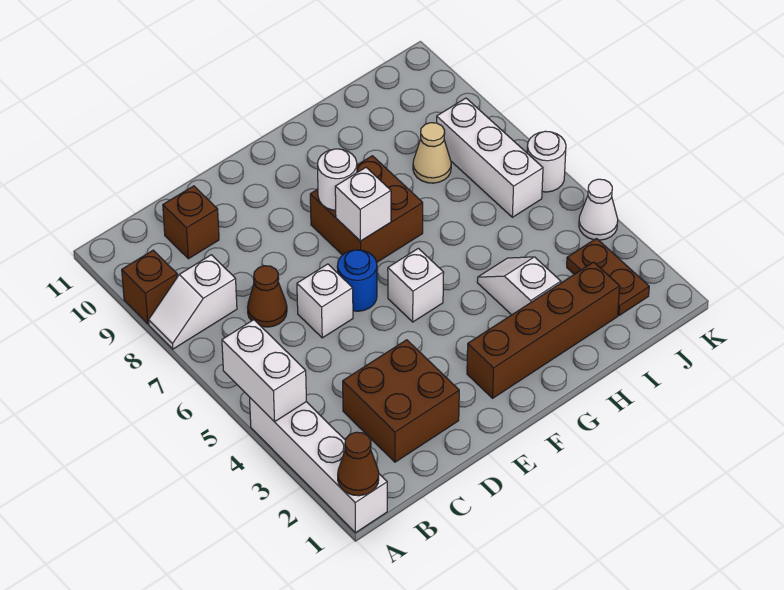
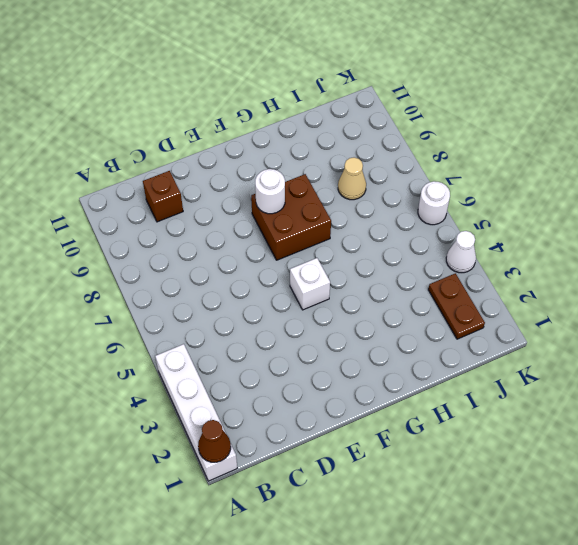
none -> white slope A8:B8 level 1 top B
none -> brown brick A9 level 1
none -> brown brick C2:D3 level 1

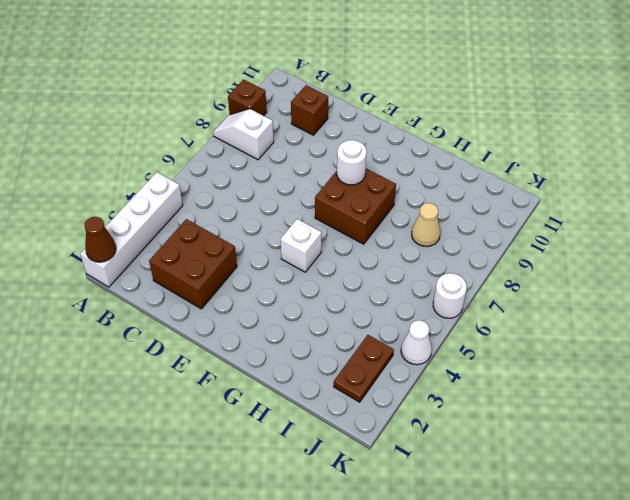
none -> brown cone C7 level 1
none -> white brick D6 level 1
none -> blue round brick E6 level 1

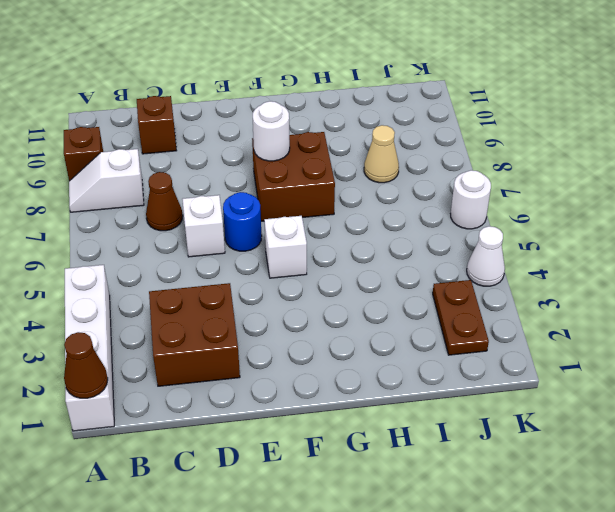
none -> brown brick F2:I2 level 1
none -> white slope H3:H4 level 1 top 3
none -> white brick J6:J8 level 1

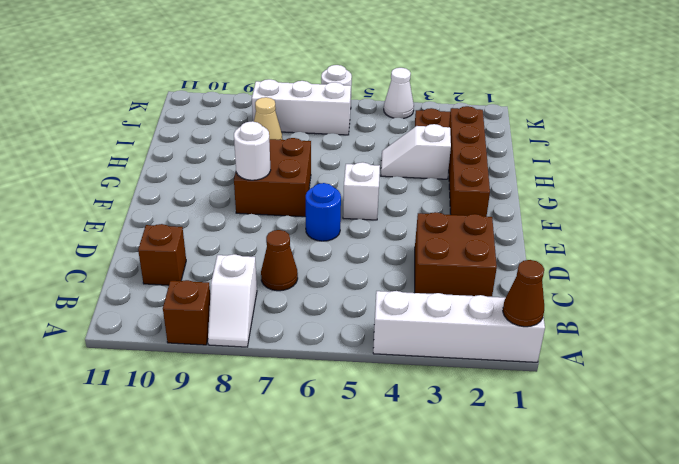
none -> white brick D6 level 1
none -> white brick A4:A5 level 2
none -> white brick F7 level 2

